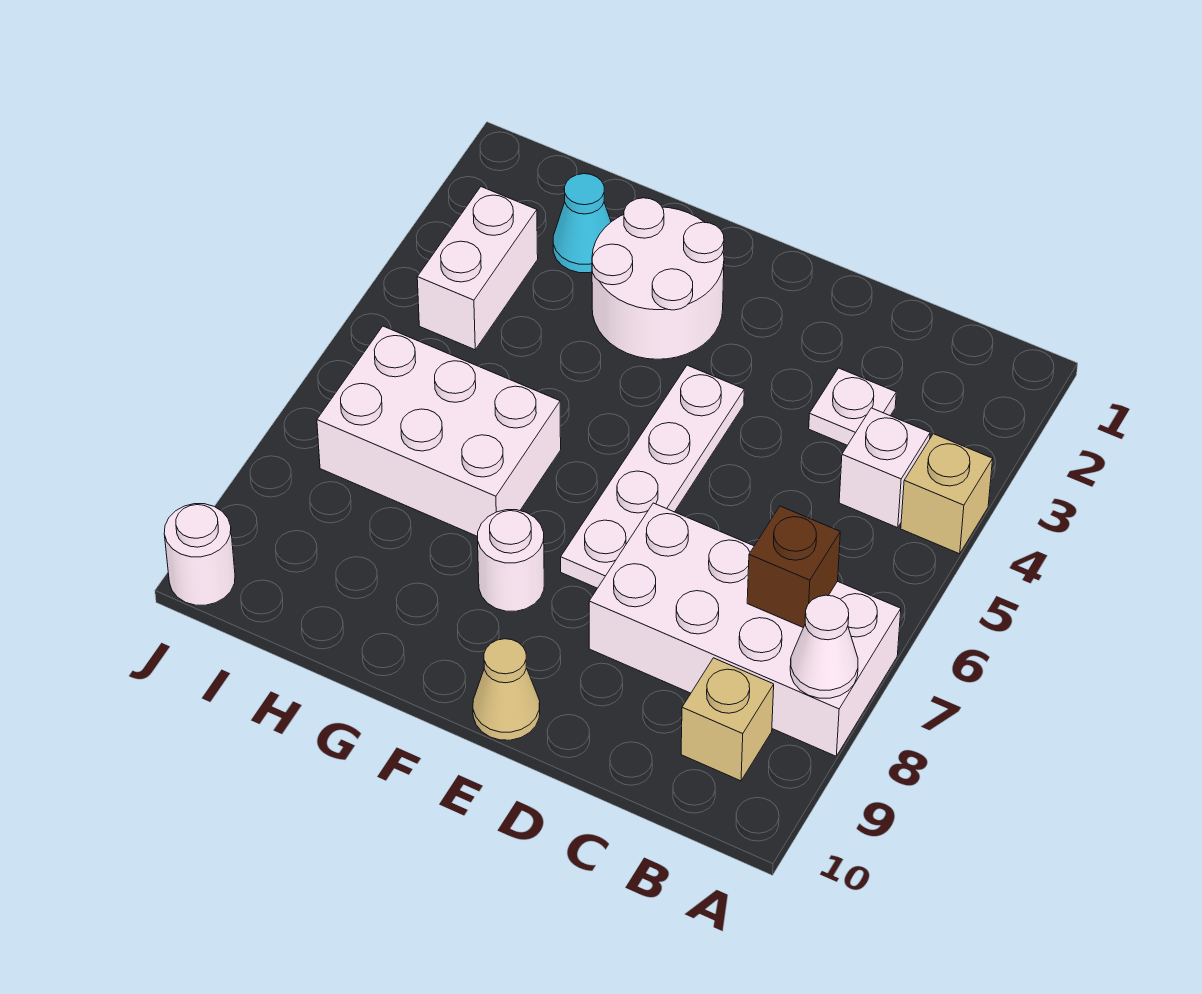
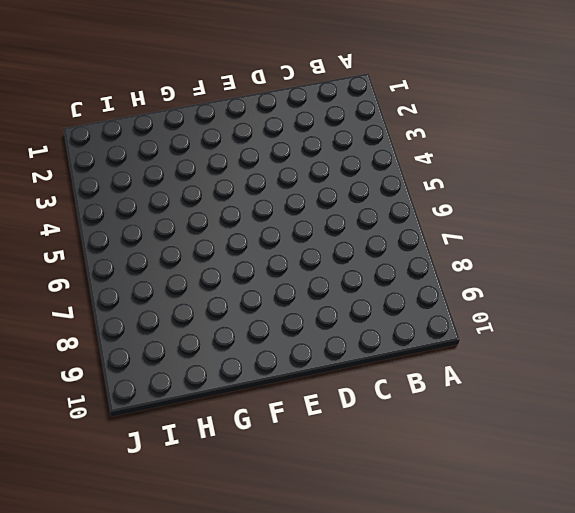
none -> tan brick A4 level 1
none -> white brick A7:D8 level 1
none -> white brick B4 level 1

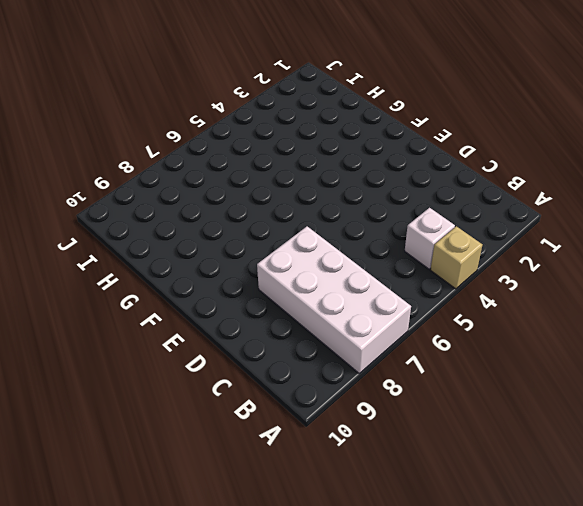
none -> tan brick B9 level 1
none -> white plate C3 level 1
none -> white plate E4:E7 level 1

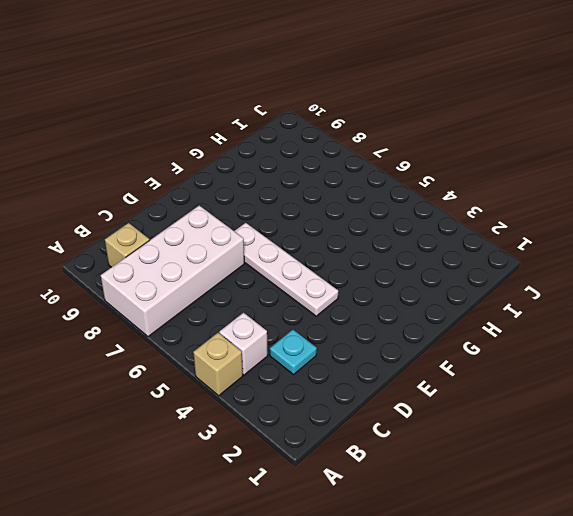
cyan plate C3 level 1 -> white plate C3 level 1
none -> tan cone E10 level 1
none -> white round brick F2:G3 level 1
none -> white round brick F8 level 1

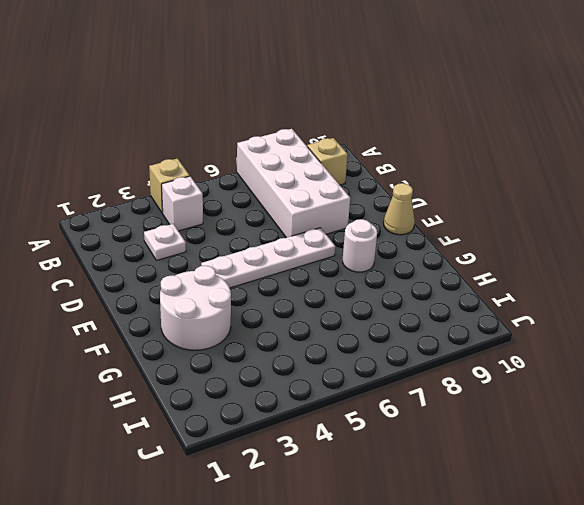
none -> white brick G6:I7 level 1
none -> cyan cone H2 level 1
none -> white brick I3:I4 level 1

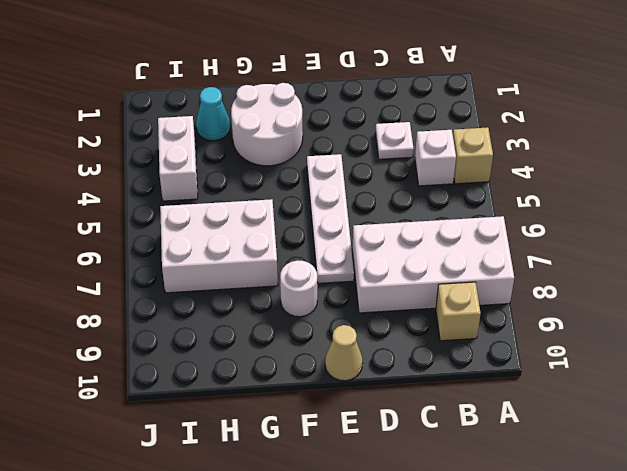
none -> white round brick J10 level 1
none -> white cone A8 level 2
none -> brown brick B7 level 2

